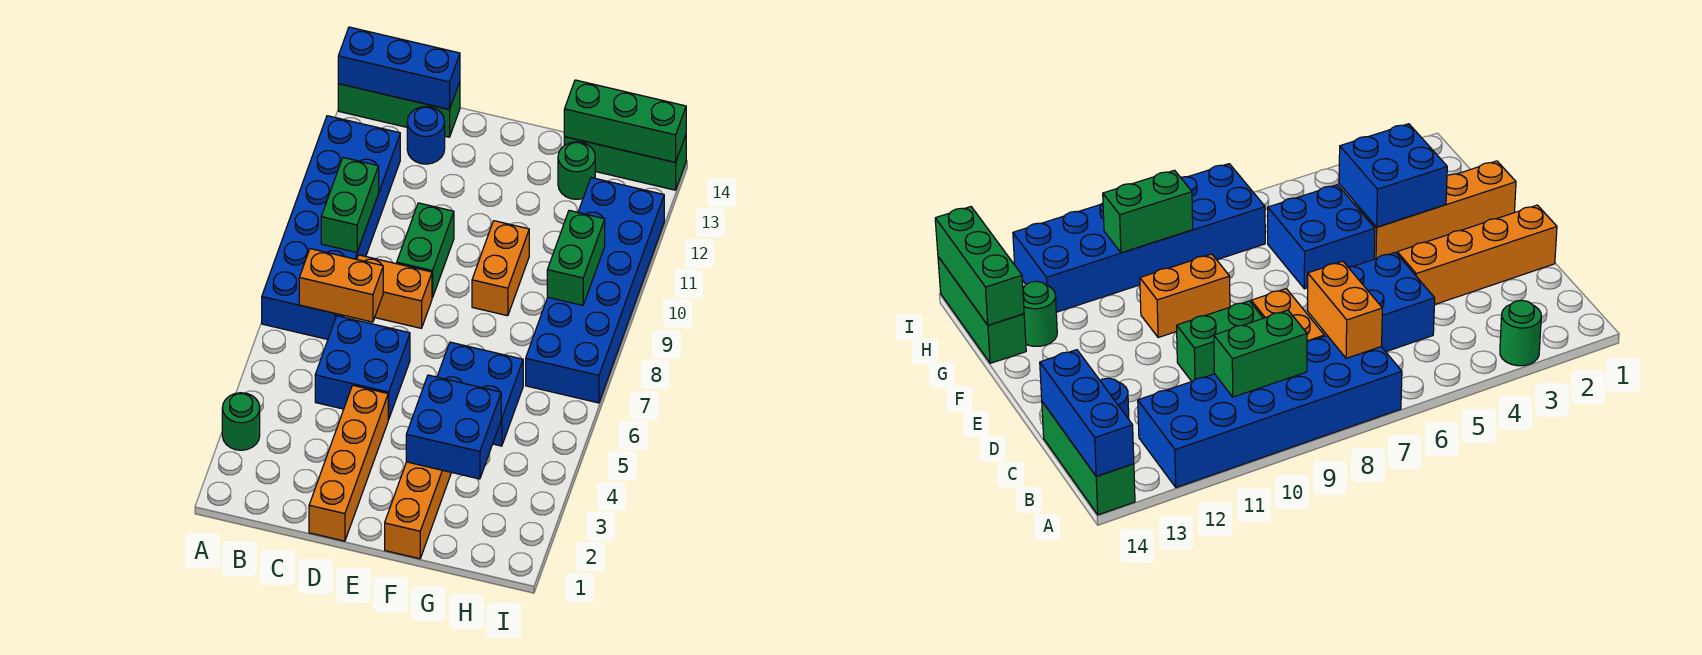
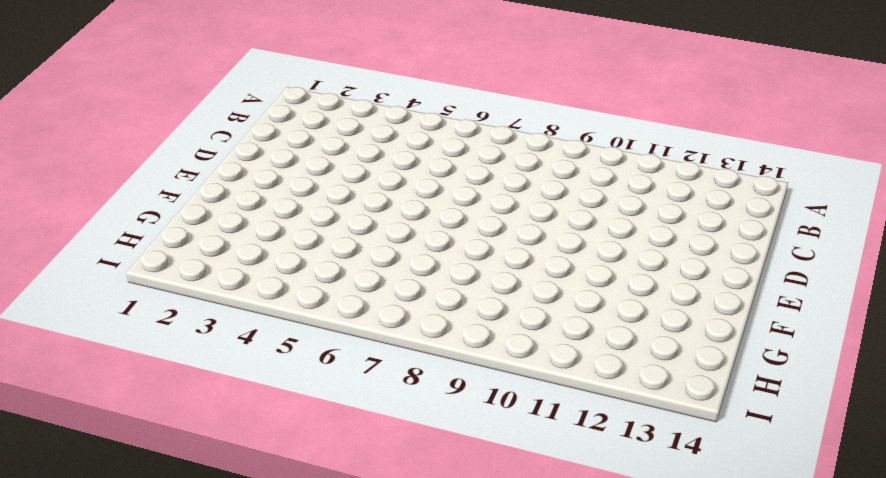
none -> green round brick A3 level 1
none -> blue brick A7:B12 level 1
none -> green brick A14:C14 level 1

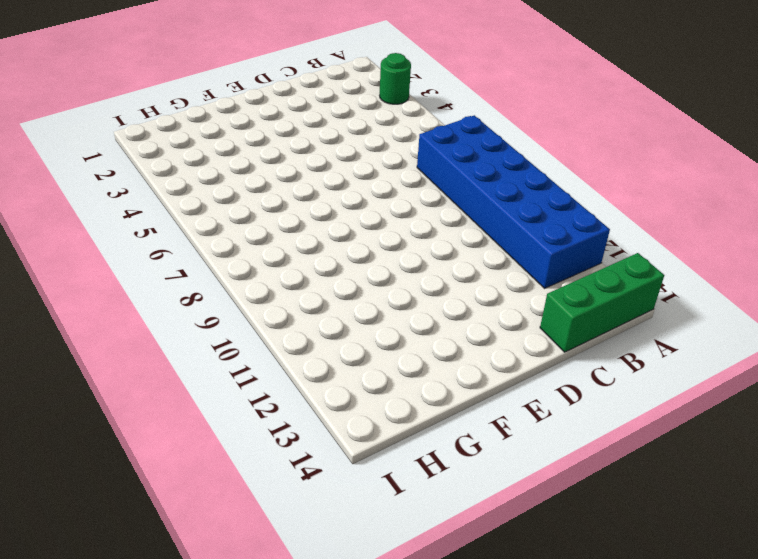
none -> blue brick C5:D6 level 1
none -> orange brick C8:D8 level 1
none -> blue round brick C13 level 1

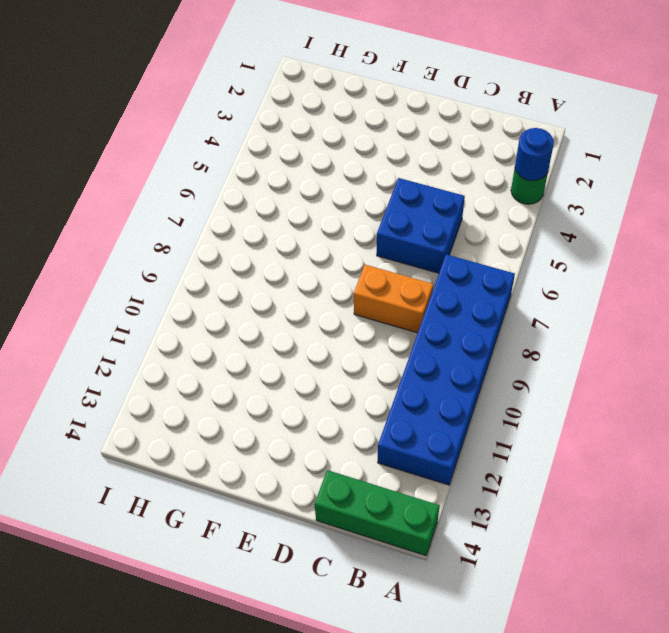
blue round brick A3 level 2 -> blue round brick C13 level 1
none -> orange brick D1:D4 level 1
none -> green brick D9:D10 level 1
none -> orange brick F1:F4 level 1

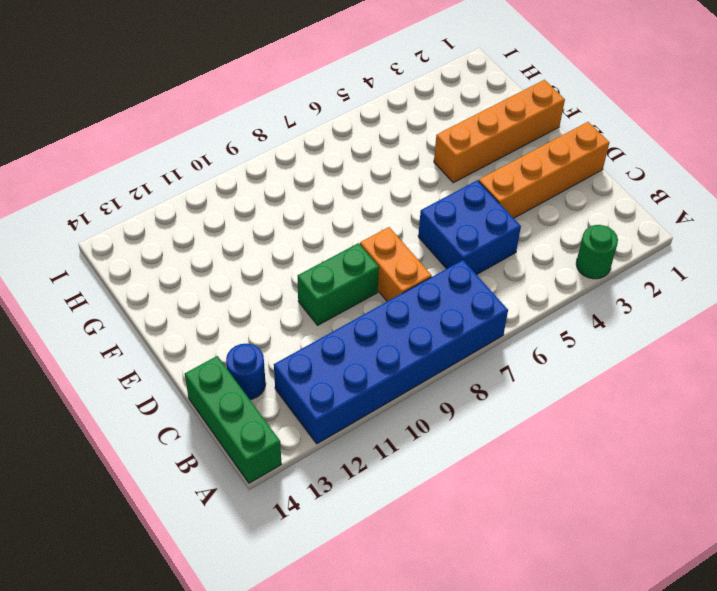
none -> blue brick F5:G6 level 1
none -> orange brick F9:F10 level 1
none -> green round brick G13 level 1

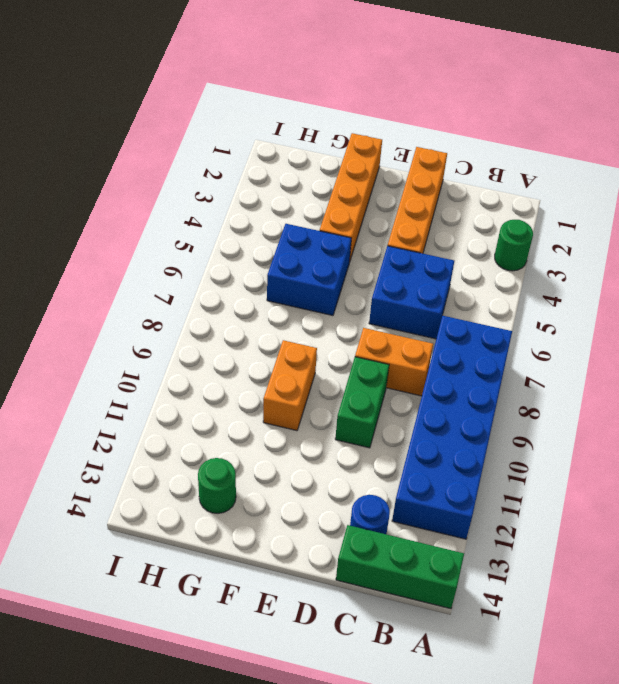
none -> green brick G14:I14 level 1
none -> blue brick H7:I12 level 1
none -> blue brick A14:C14 level 2

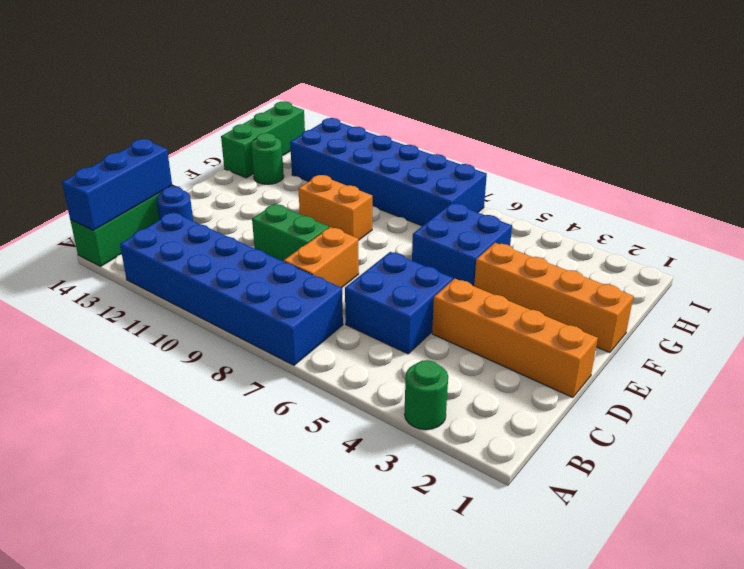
none -> orange brick B7:C7 level 2
none -> green brick B9:B10 level 2
none -> blue brick F3:G4 level 2

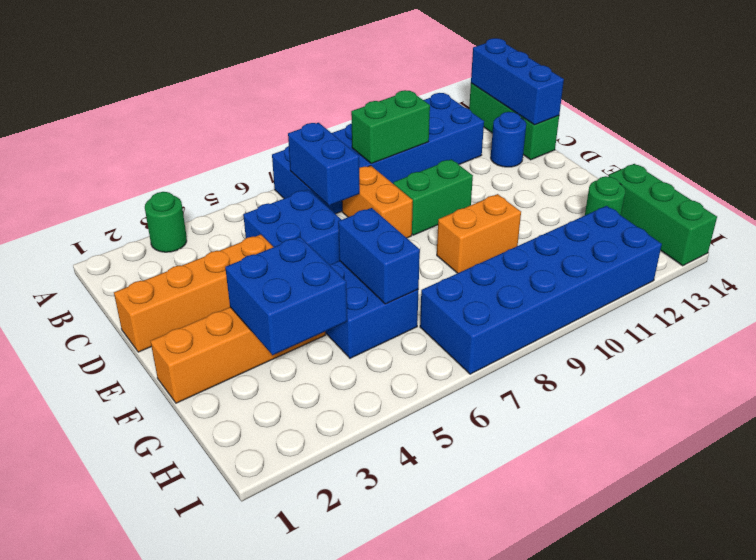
blue brick B7:C7 level 2 -> orange brick B7:C7 level 2
blue brick F6:G6 level 2 -> none
none -> green brick G14:I14 level 2
none -> green brick H9:H10 level 2

